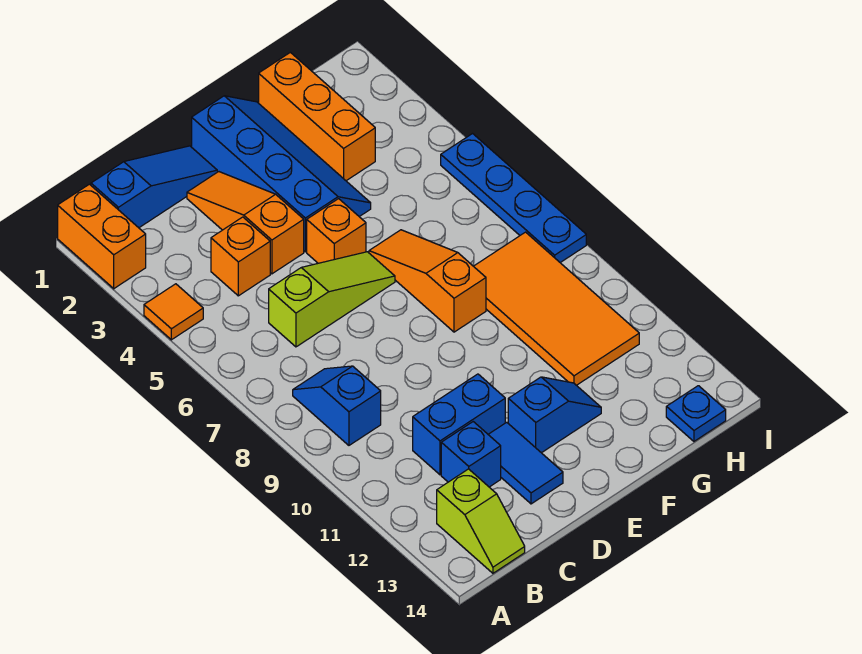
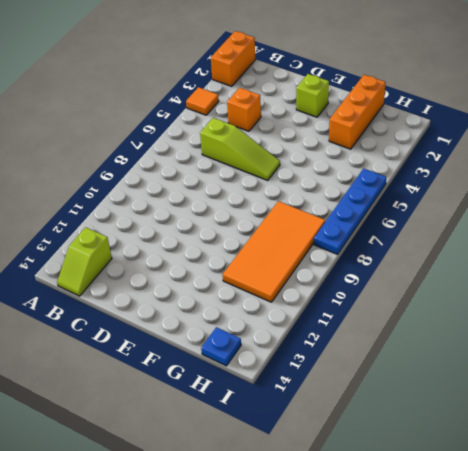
lime brick E2 level 1 -> blue slope E1:F4 level 1 top E
none -> blue slope B1:D1 level 1 top B
none -> blue slope B8:B9 level 1 top 9
none -> blue brick C11:D11 level 1

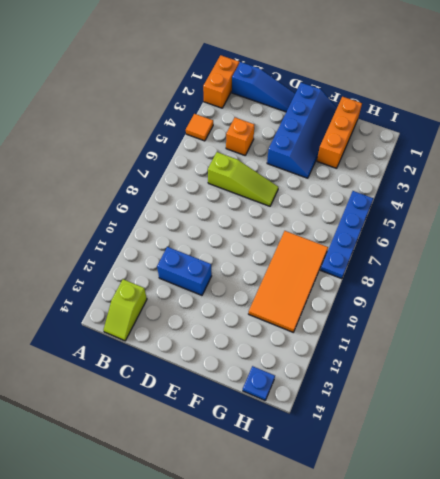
none -> blue slope B8:B9 level 1 top 9
none -> blue brick C12 level 1
none -> orange slope D2:D4 level 1 top 4

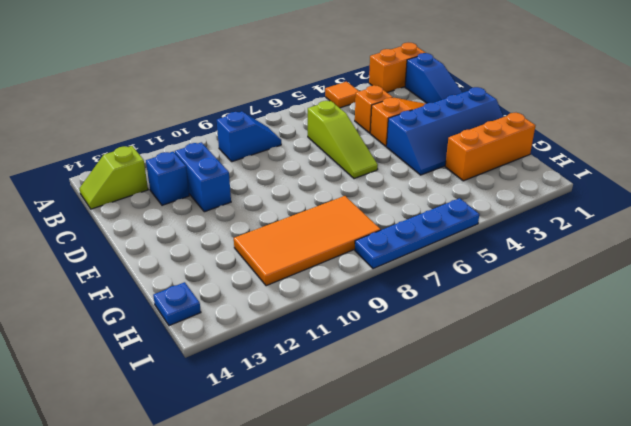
none -> blue tile D12:D13 level 1
none -> orange brick E5 level 1
none -> blue slope E12:F12 level 1 top E

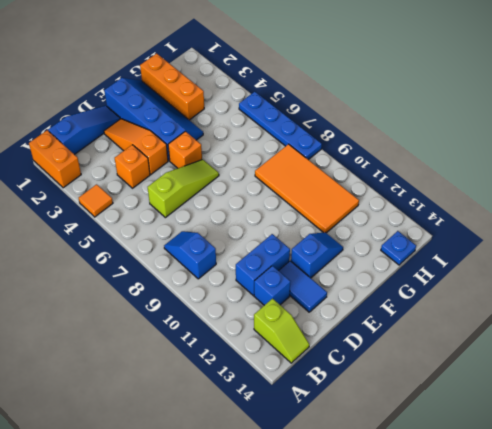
none -> orange slope F6:F8 level 1 top 8

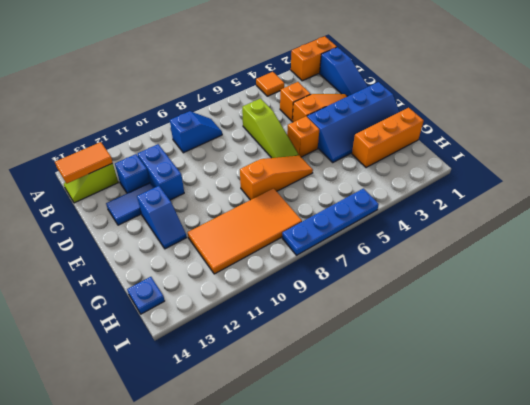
orange tile B13:B14 level 2 -> none

